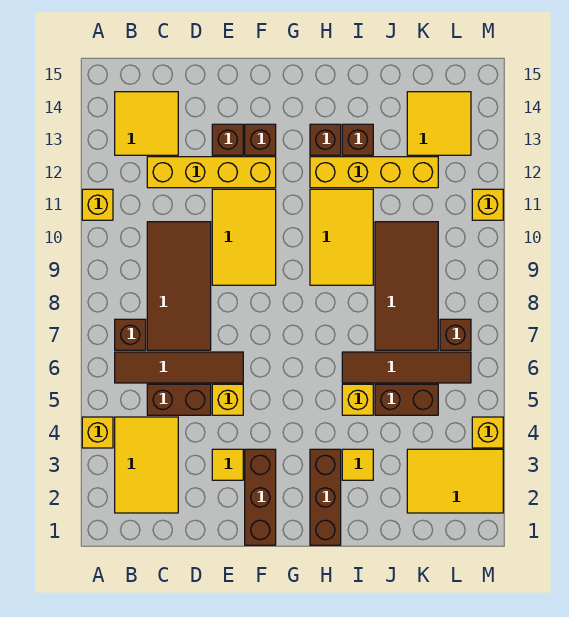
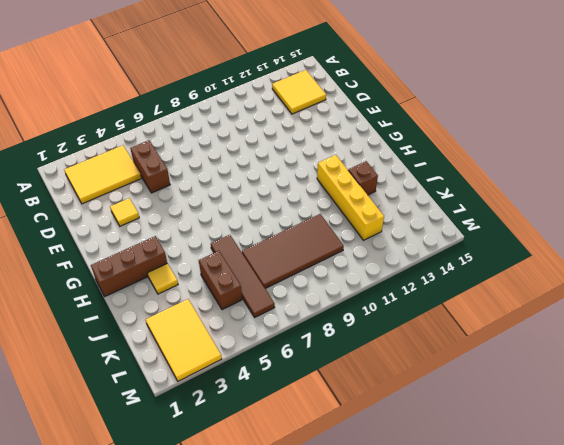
none -> yellow brick A4 level 1
none -> yellow brick A11 level 1
none -> brown tile B6:E6 level 1
none -> brown brick B7 level 1

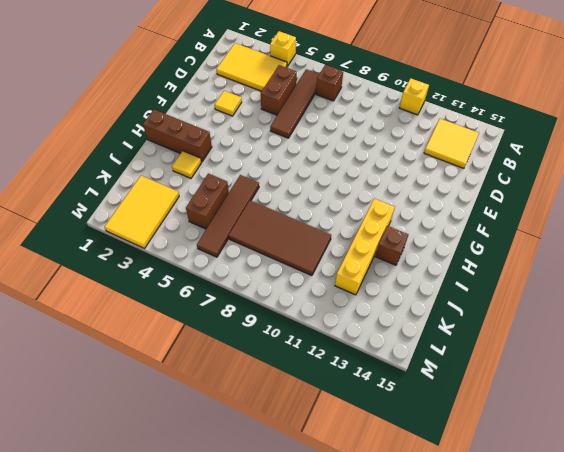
none -> brown tile C7:D10 level 1
none -> yellow brick C12:F12 level 1
none -> yellow brick E5 level 1
none -> yellow tile E9:F11 level 1

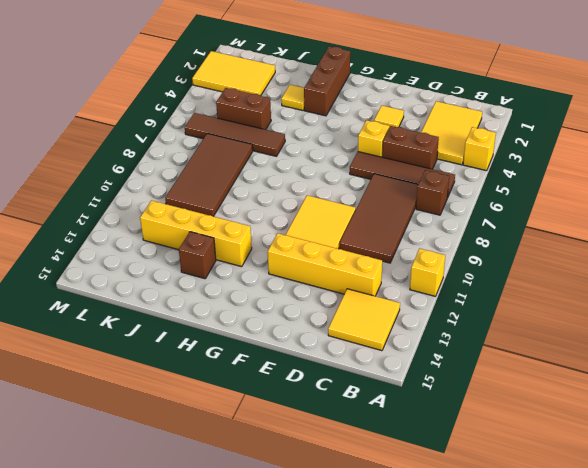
none -> brown brick E13 level 1
none -> brown brick F1:F3 level 1
none -> brown brick F13 level 1
none -> yellow tile H9:I11 level 1

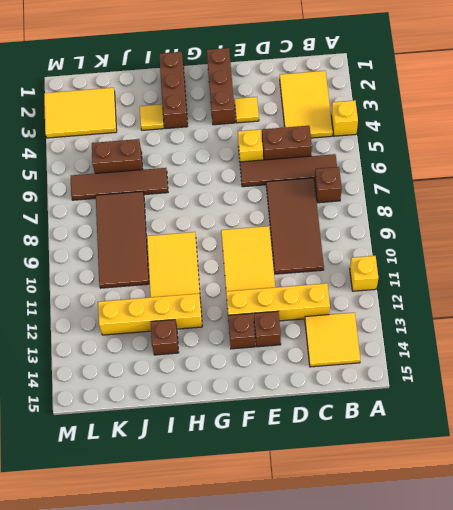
none -> brown brick H13 level 1
none -> yellow brick I5 level 1
none -> yellow tile K13:L14 level 1
none -> brown brick L7 level 1

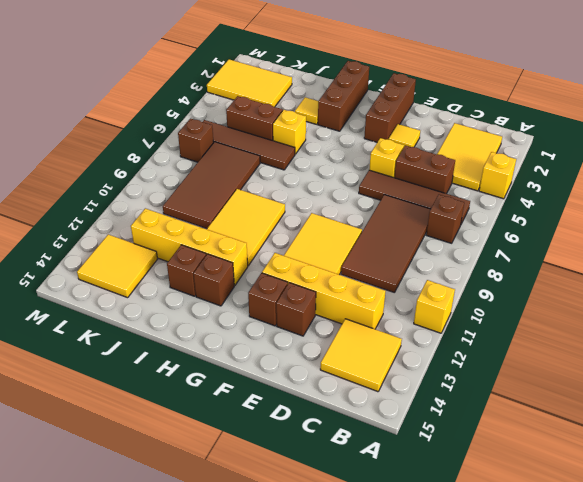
none -> yellow brick M4 level 1
none -> yellow brick M11 level 1

